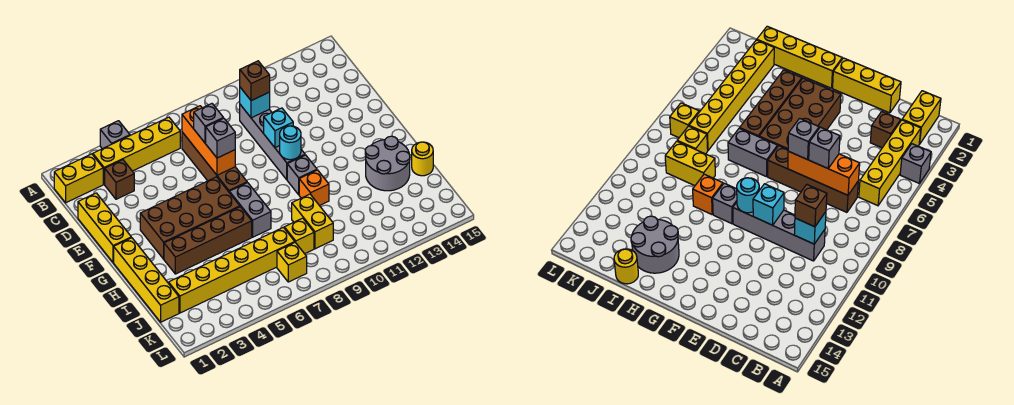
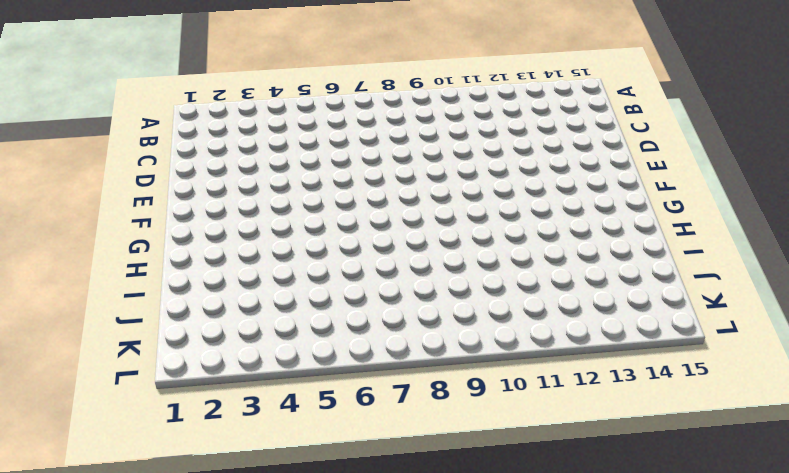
none -> grey brick A4 level 1
none -> yellow brick B1:B2 level 1
none -> yellow brick B3:B6 level 1

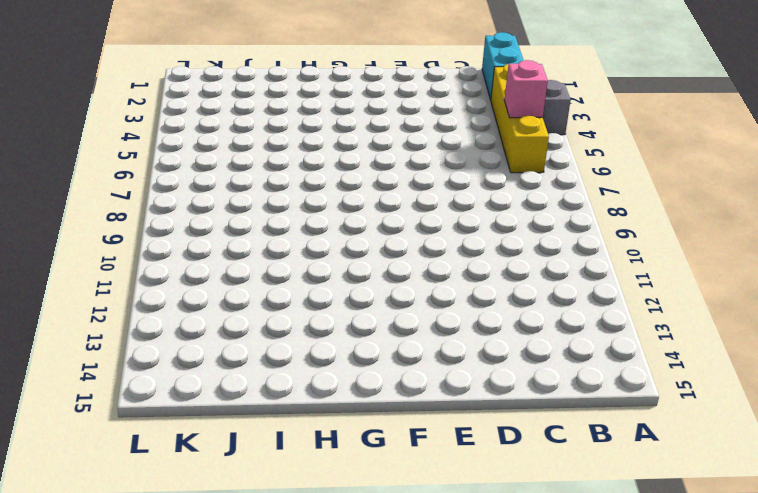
cyan brick B1:B2 level 1 -> yellow brick B1:B2 level 1
pink brick B5 level 2 -> none
none -> brown brick C3 level 1
none -> brown brick C7:F7 level 1
none -> grey brick C10:F10 level 1

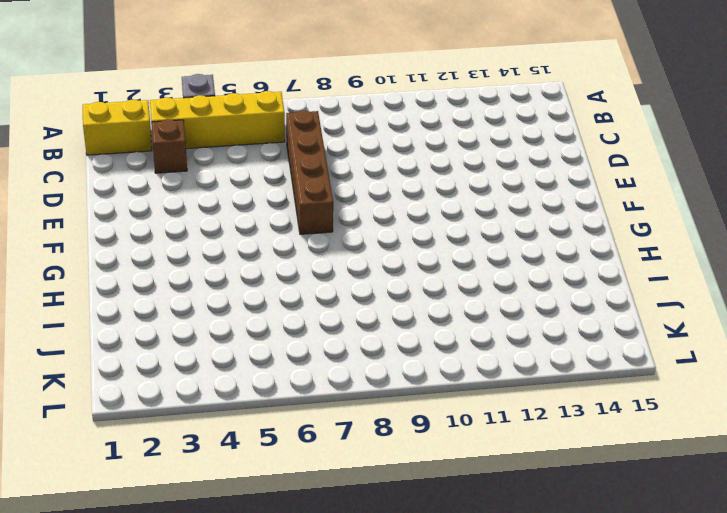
none -> grey brick C10:F10 level 1
none -> yellow brick D1:F1 level 1
none -> brown brick F3:G6 level 1

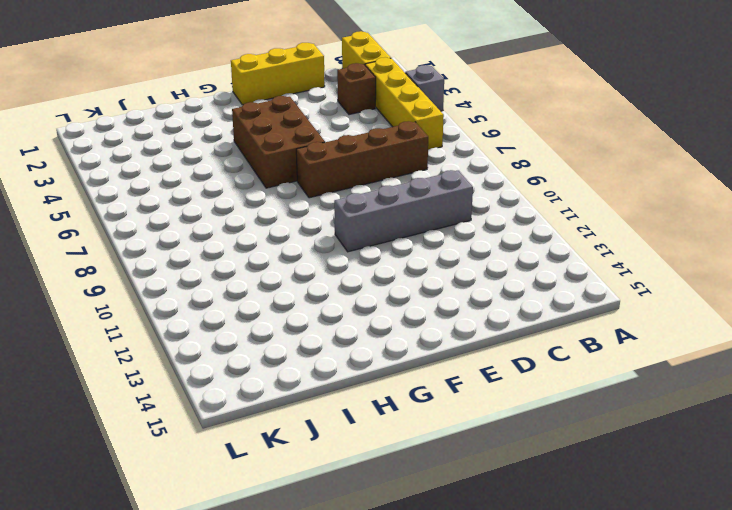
brown brick F4:G6 level 1 -> brown brick F3:G6 level 1
none -> yellow brick G1:J1 level 1
none -> grey brick G7:H7 level 1
none -> grey brick G10 level 1

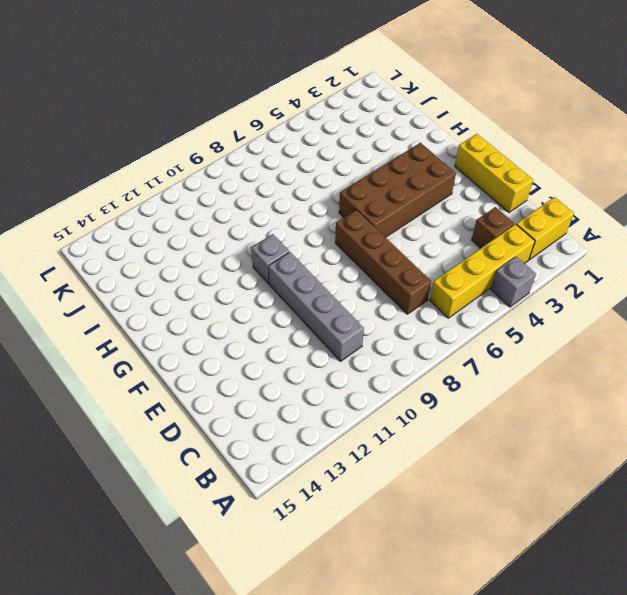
none -> yellow brick G1:J1 level 1
none -> grey brick G7:H7 level 1
none -> brown brick H3:H6 level 1

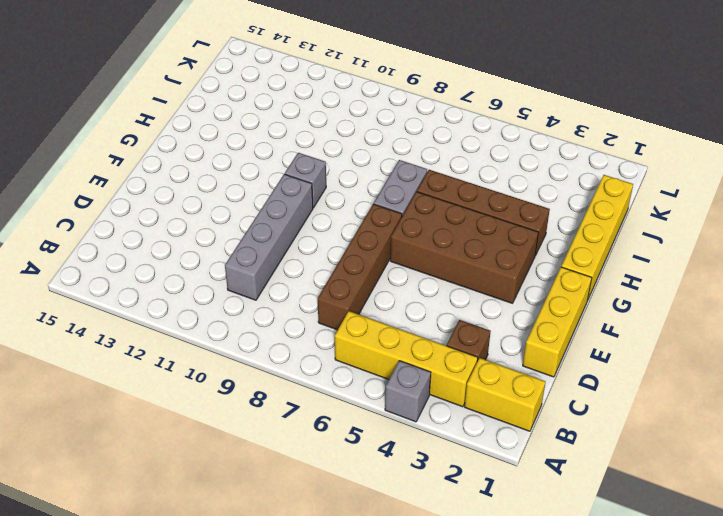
none -> orange brick H10 level 1
none -> grey round brick H13:I14 level 1
none -> yellow brick I9:J9 level 1

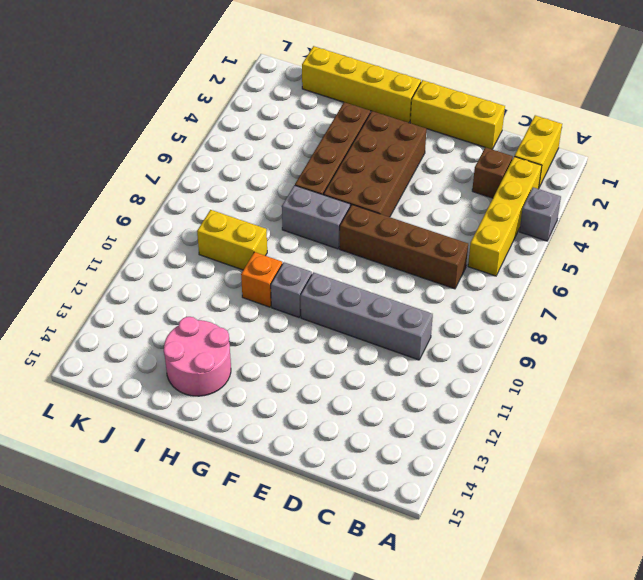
pink round brick H13:I14 level 1 -> grey round brick H13:I14 level 1
none -> yellow round brick I15 level 1
none -> yellow brick J2:J7 level 1
none -> yellow brick J8 level 1

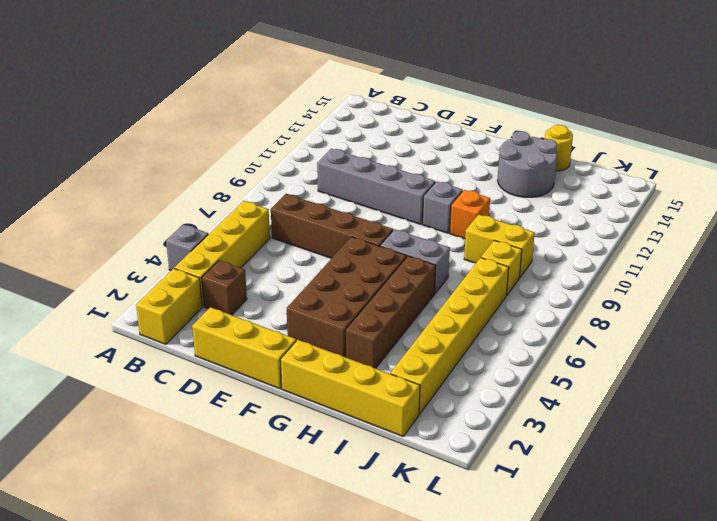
none -> yellow brick K7 level 1
none -> orange brick C7:E7 level 2
none -> cyan brick C10 level 2

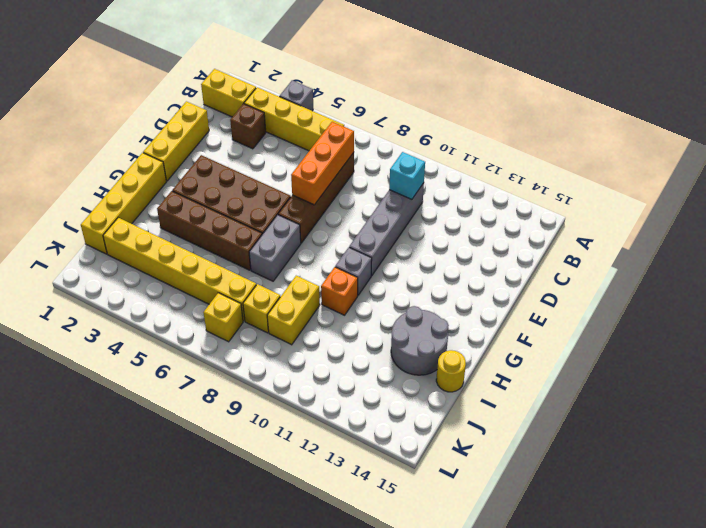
none -> cyan brick E10 level 2
none -> cyan round brick F10 level 2
none -> brown brick C10 level 3

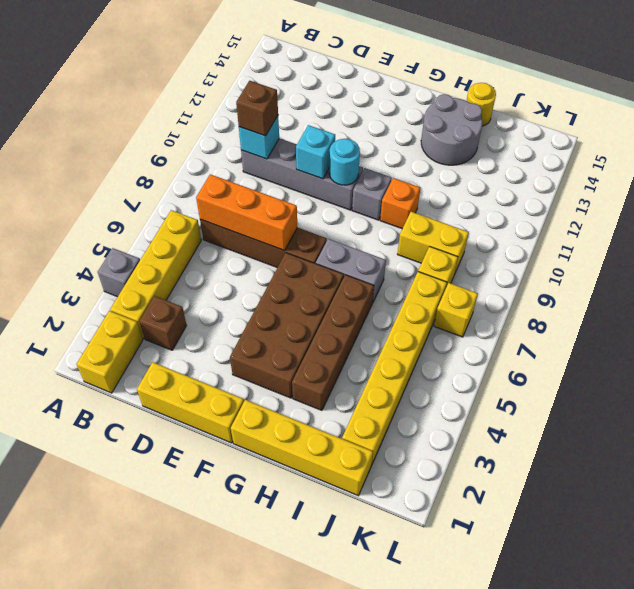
none -> grey brick D7 level 3
none -> grey brick E7 level 3

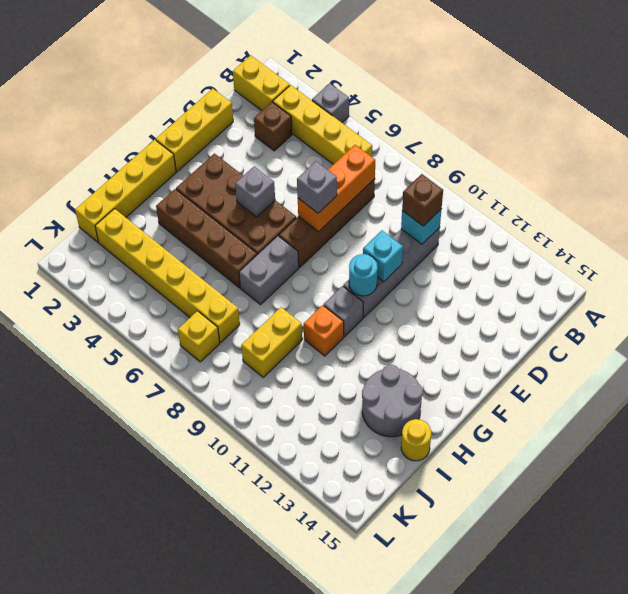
grey brick F5 level 2 -> grey brick D7 level 3
none -> yellow brick J8 level 1

